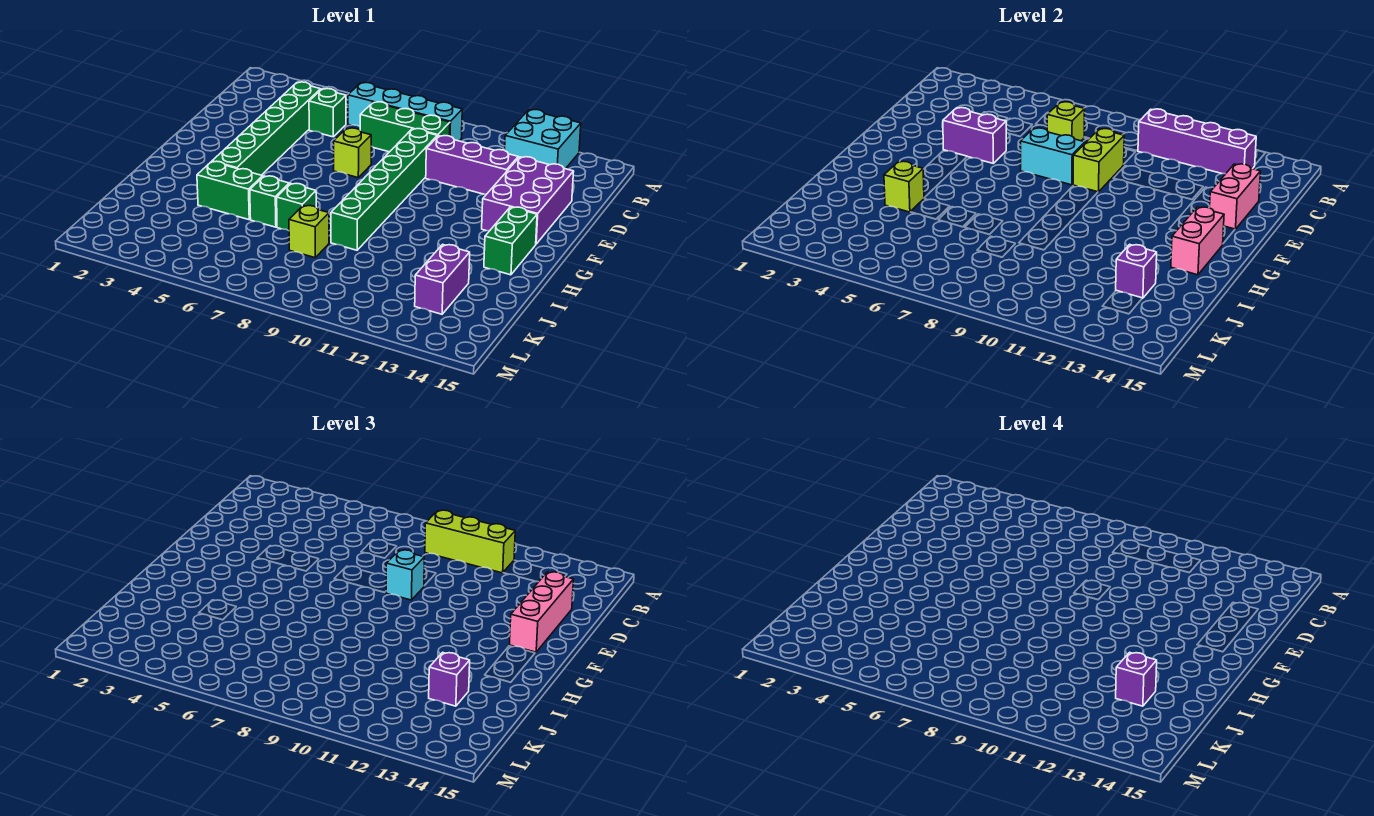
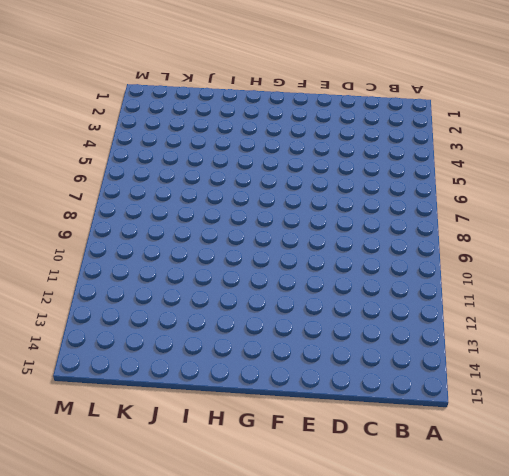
none -> cyan brick A12:B13 level 1
none -> cyan brick B6:B9 level 1
none -> green brick C4:H4 level 1

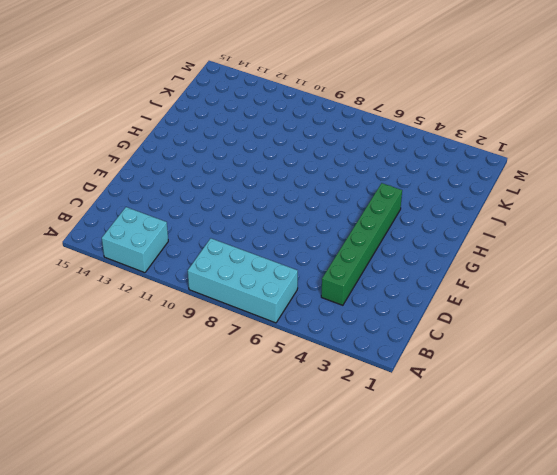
cyan brick A6:B9 level 1 -> cyan brick B6:B9 level 1
none -> green brick C5 level 1
none -> green brick C7:C9 level 1
none -> green brick D9:I9 level 1

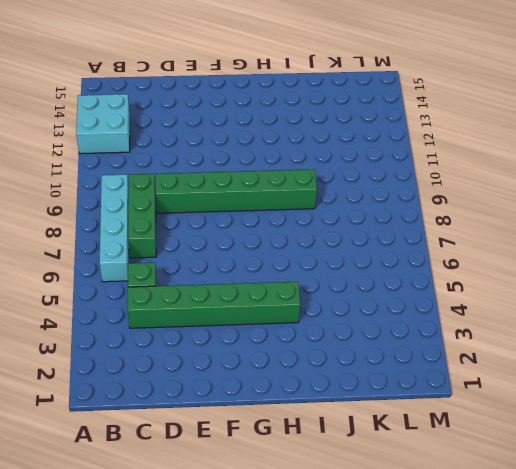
none -> purple brick D10:D12 level 1
none -> purple brick D13:F14 level 1
none -> lime brick E7 level 1

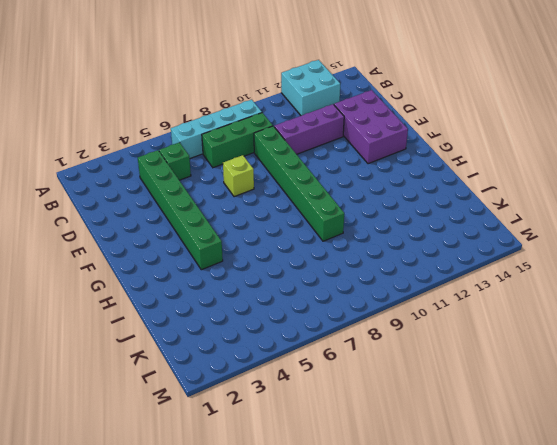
none -> green brick G14:H14 level 1
none -> green brick I4:I5 level 1
none -> green brick I6 level 1

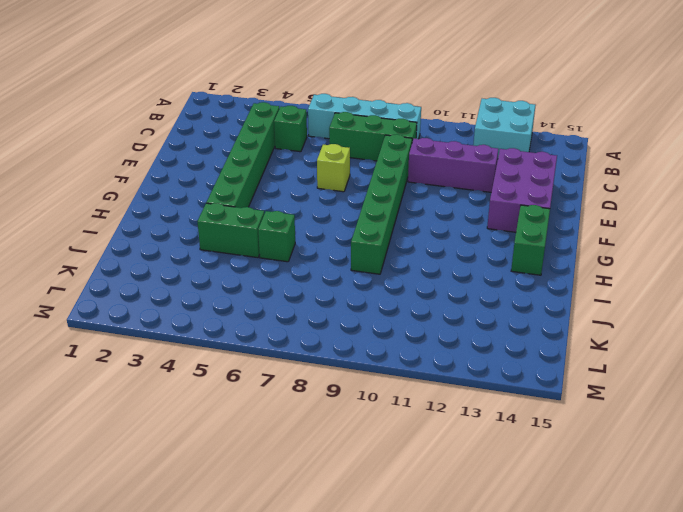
none -> green brick I7 level 1
none -> lime brick J8 level 1
none -> purple brick J13:K13 level 1

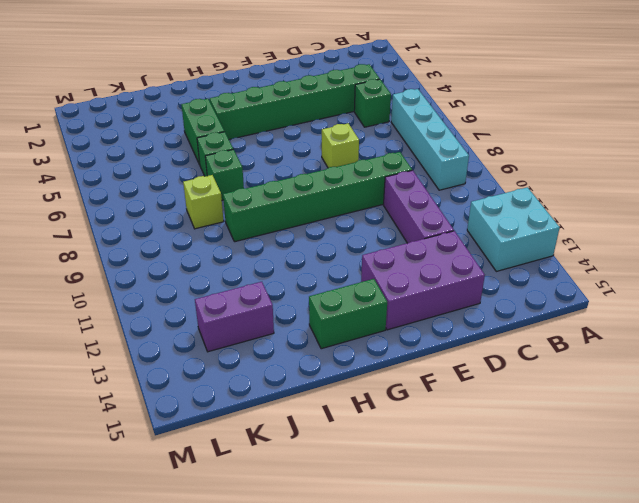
none -> green brick C7:C9 level 1
none -> purple brick B10:B13 level 2
none -> lime brick C7 level 2

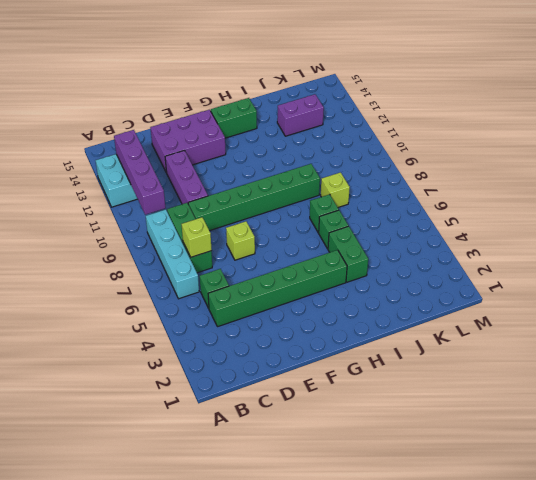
none -> lime brick D9:E9 level 2
none -> pink brick D14:E14 level 2
none -> purple brick E4:E5 level 2

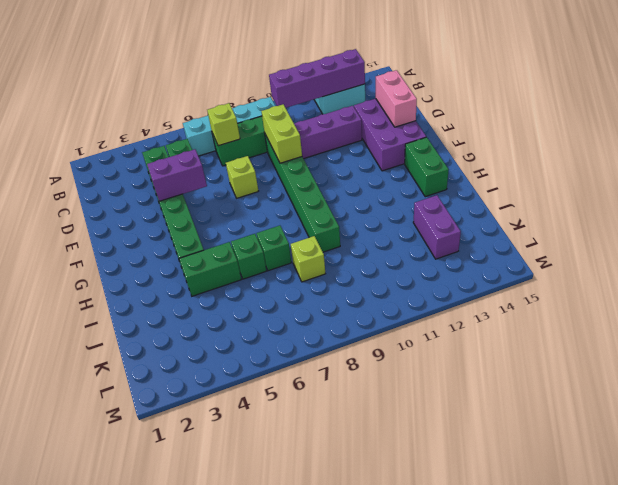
none -> cyan brick E7:E8 level 2
none -> pink brick G14:H14 level 2
none -> lime brick I4 level 2

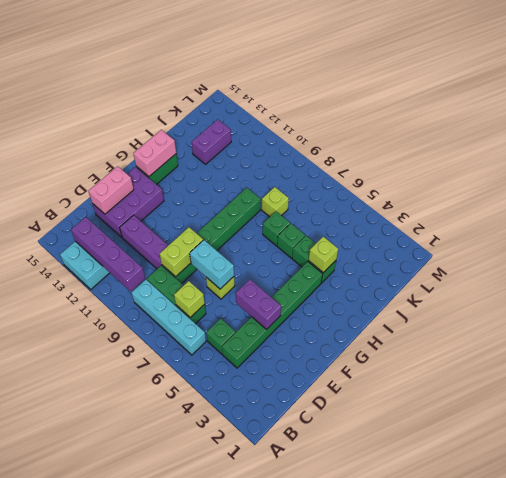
none -> purple brick J13 level 2
none -> lime brick B9:B11 level 3
none -> pink brick D14:F14 level 3

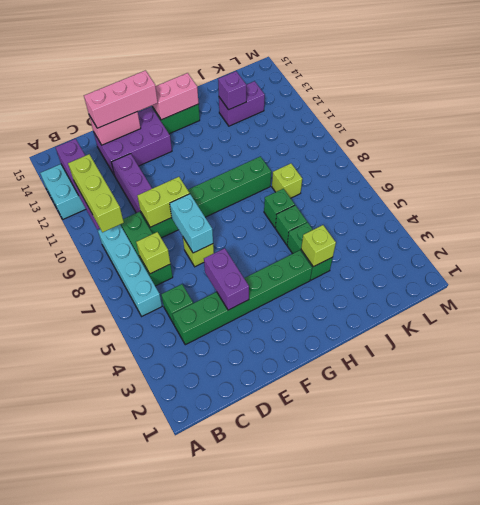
none -> cyan brick E9 level 3
none -> purple brick J13 level 3
none -> purple brick J13 level 4

